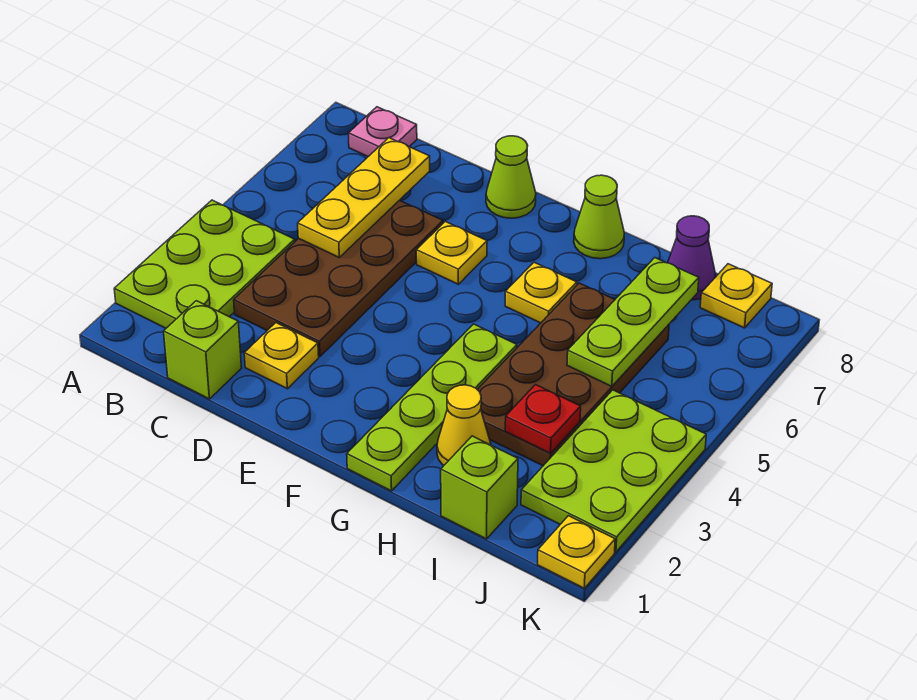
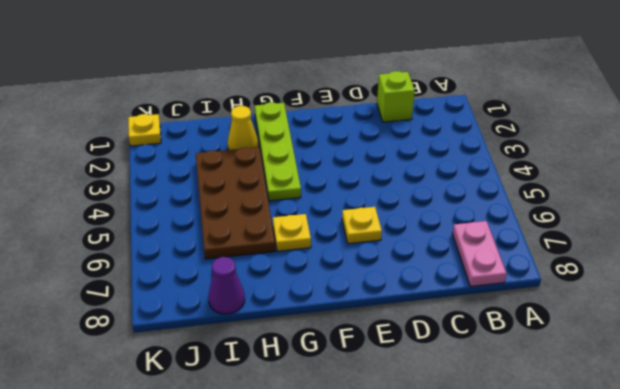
pink plate B7:B8 level 1 -> pink plate B8 level 1
none -> lime plate A2:B4 level 1
none -> brown plate C3:D6 level 1
none -> yellow plate D2 level 1

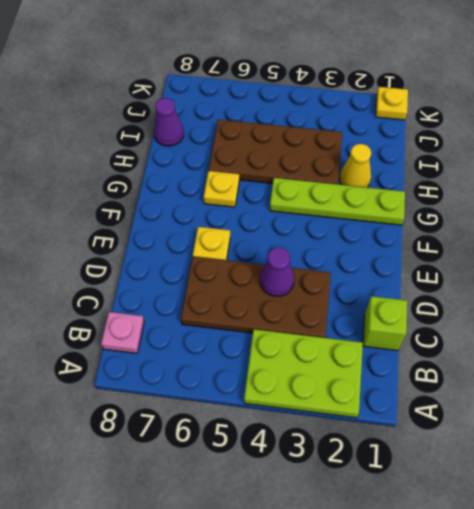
purple cone D4 level 2 -> none
none -> yellow plate D2 level 1
none -> lime cone E8 level 1
none -> lime cone G8 level 1

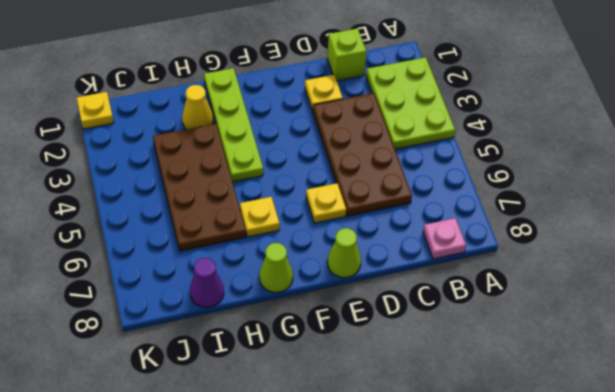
none -> lime brick I1 level 1
none -> lime plate J2:K4 level 1
none -> yellow plate J8 level 1

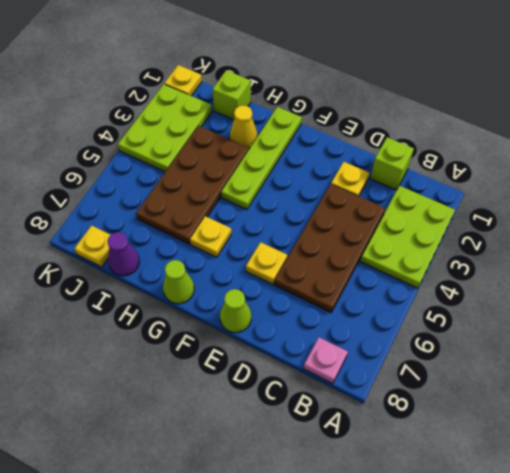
none -> yellow plate C5:C7 level 2
none -> red plate I3 level 2
none -> lime plate I5:I7 level 2

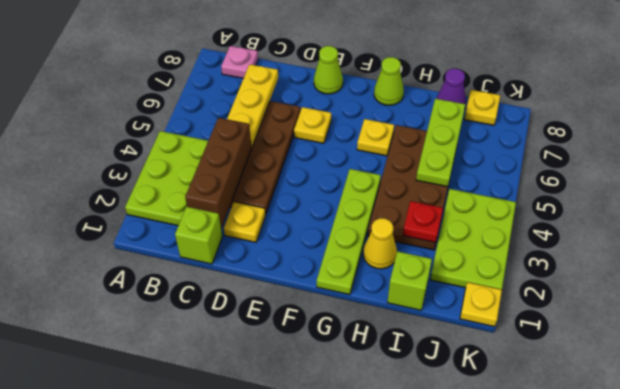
brown brick C2:C4 level 2 -> none

